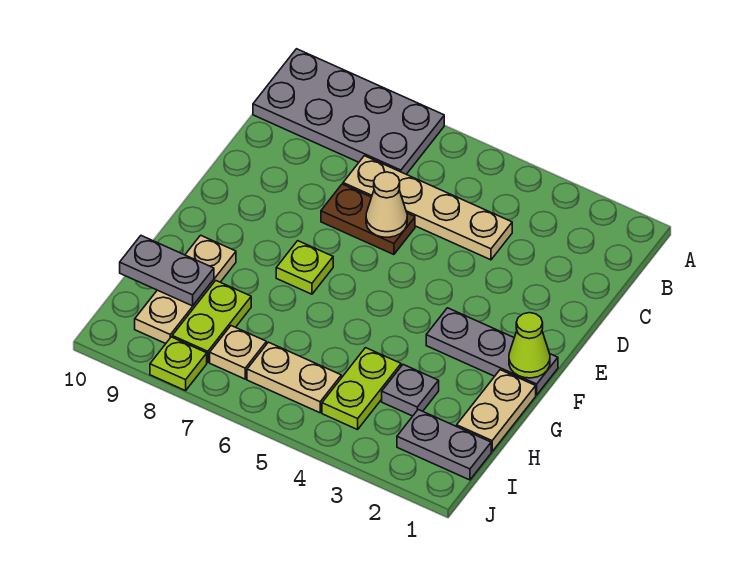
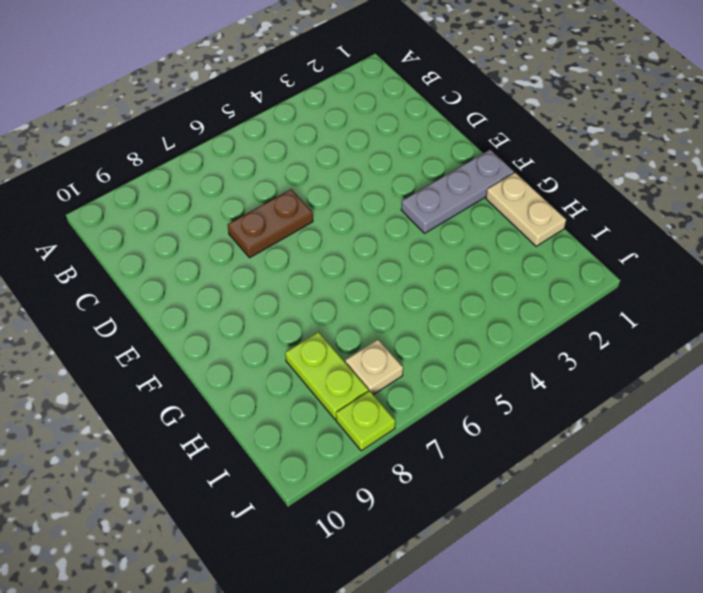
none -> grey plate A7:B10 level 1
none -> tan plate C4:C7 level 1
none -> lime plate F7 level 1

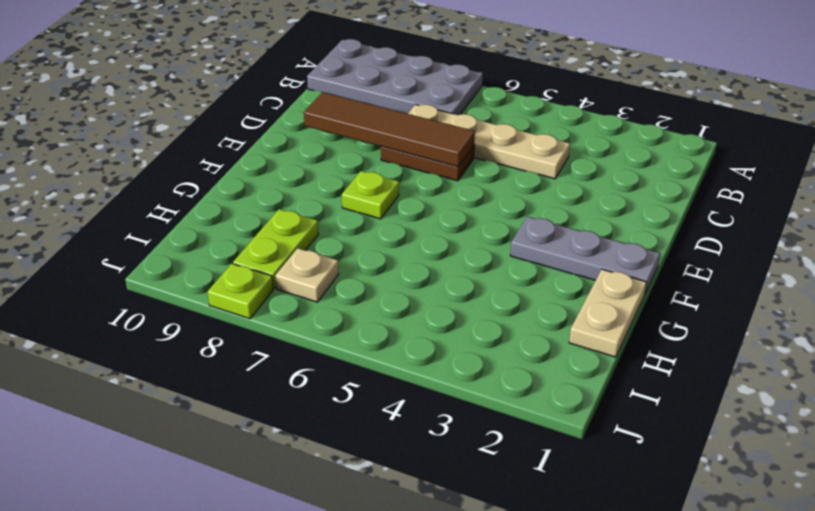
brown tile D6:D9 level 2 -> tan cone D6 level 2
none -> tan plate G9:I9 level 1
none -> grey plate H3 level 1
none -> lime plate H4:I4 level 1

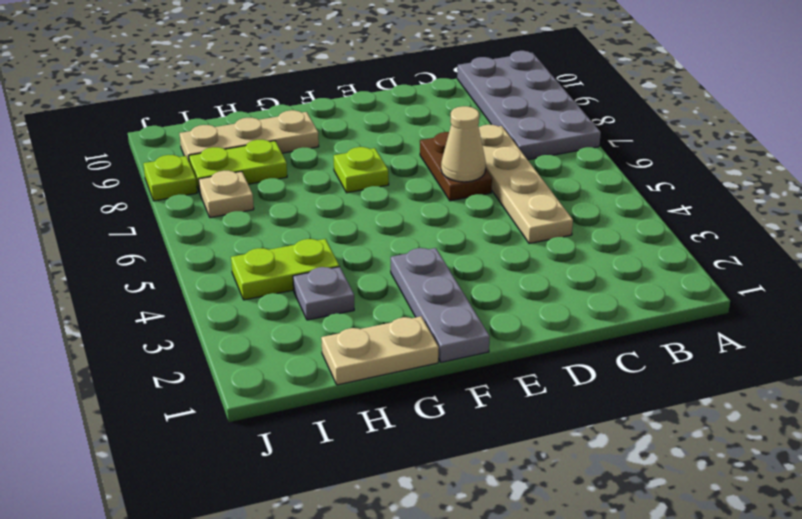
none -> grey plate I1:I2 level 1
none -> tan plate I5:I6 level 1
none -> lime cone F1 level 2

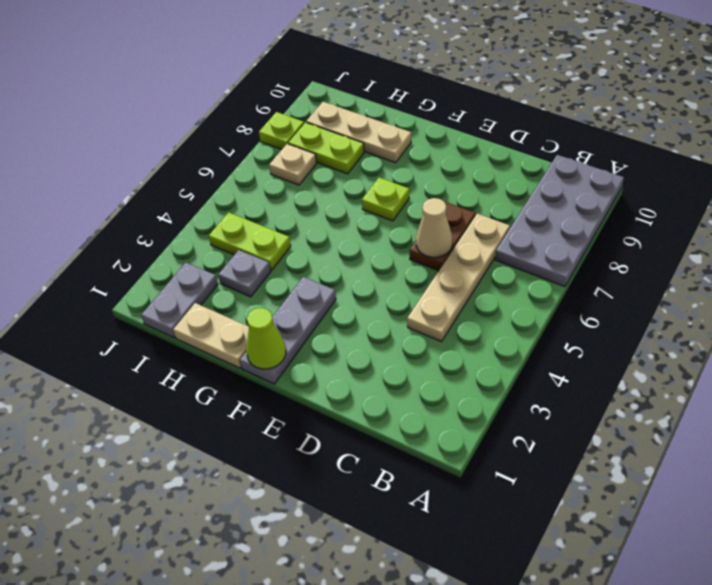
none -> tan plate I5:I6 level 1
none -> grey plate H9:H10 level 2

